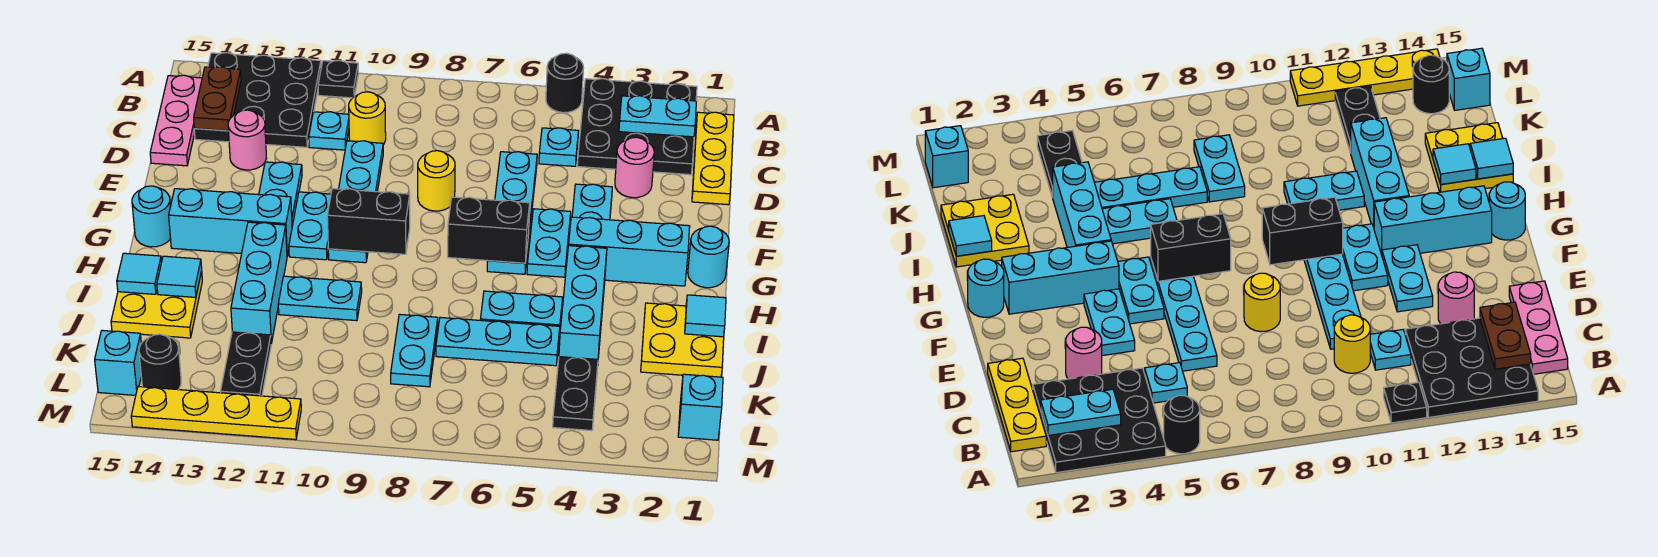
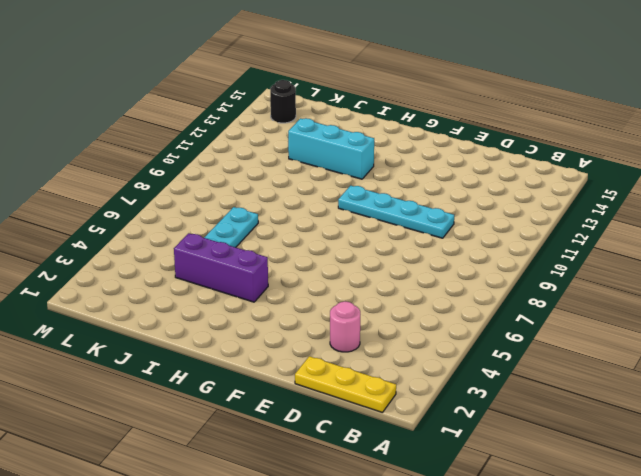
purple brick H4:J4 level 1 -> cyan brick H4:J4 level 1
none -> black plate A2:C4 level 1
none -> black round brick A5 level 1
none -> black plate A11 level 1
none -> black plate A12:C14 level 1

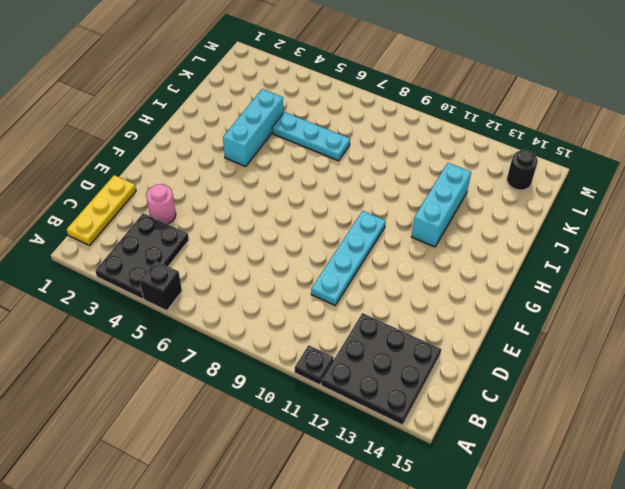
black plate A3:C4 level 1 -> black plate A2:C4 level 1
black brick A5 level 1 -> black round brick A5 level 1
none -> pink plate B15:D15 level 1
none -> cyan plate C5 level 1
none -> yellow round brick C10 level 1
none -> cyan plate C11 level 1

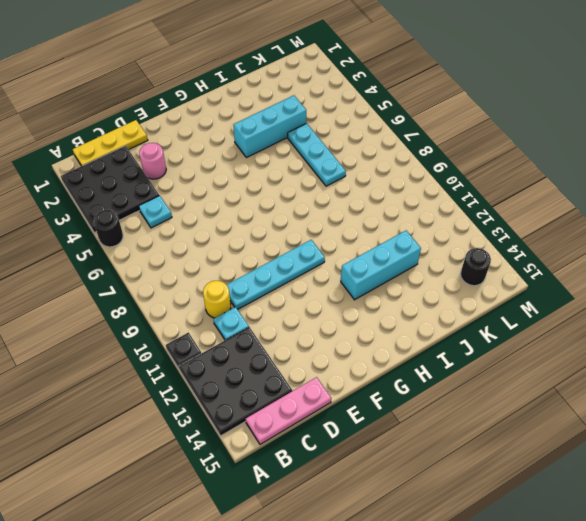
none -> cyan plate D6:G6 level 1
none -> pink round brick D13 level 1
none -> cyan plate E4:F4 level 1
none -> yellow round brick E8 level 1

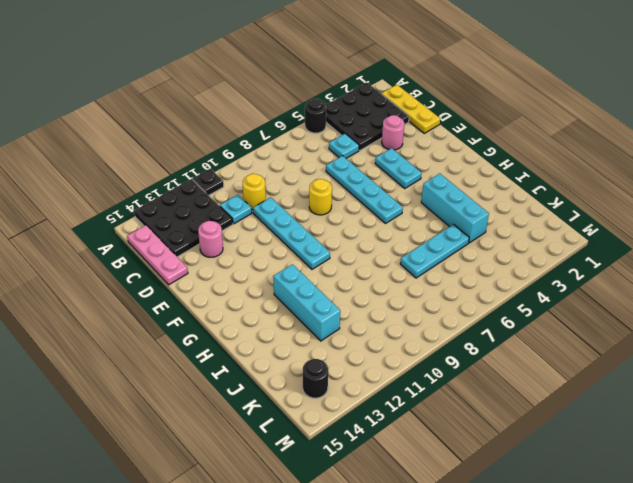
none -> cyan plate E12:F12 level 1
none -> cyan plate F5:G5 level 1
none -> cyan plate F11:G11 level 1
none -> cyan round brick G1 level 1

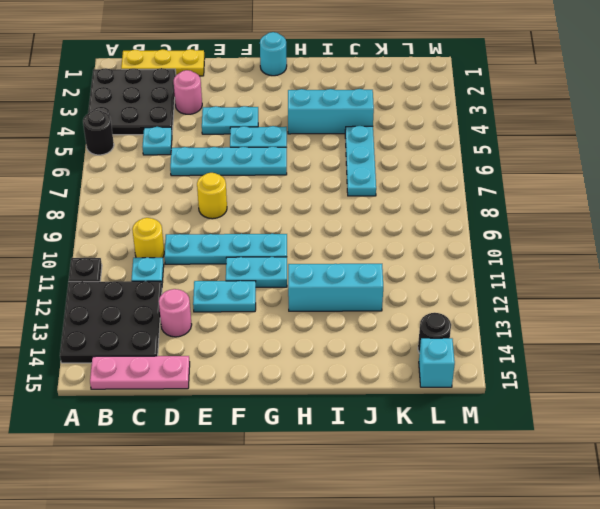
none -> cyan brick G2:G4 level 1
none -> cyan brick G12:G14 level 1
none -> cyan round brick G15 level 1
none -> yellow plate I1:J2 level 1

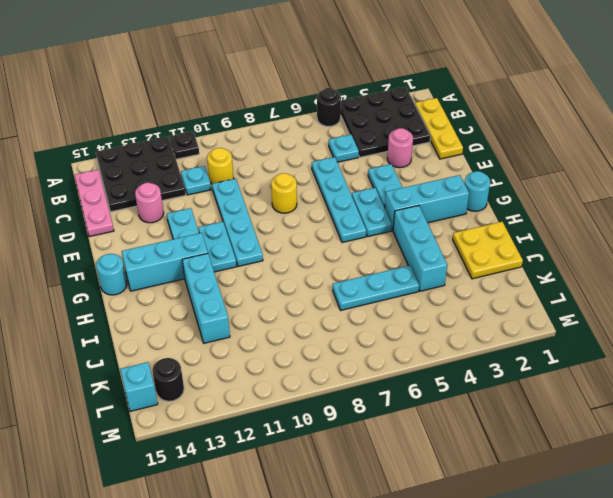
none -> cyan plate I5:I6 level 1
none -> cyan plate I10:I11 level 1
none -> yellow plate I14:J15 level 1
none -> cyan plate J8:K8 level 1

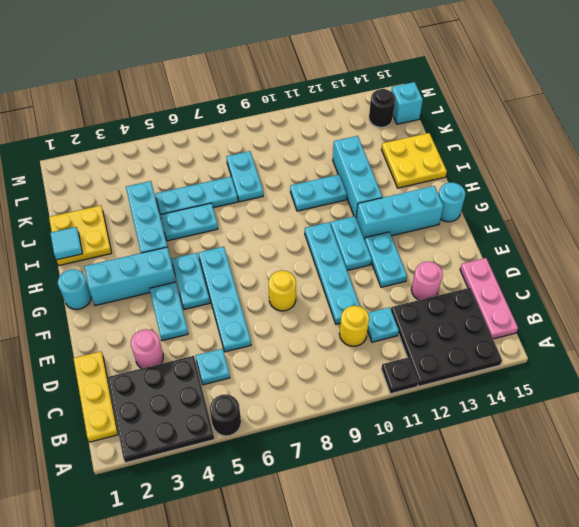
none -> black plate K4:L4 level 1
none -> black plate K12:L12 level 1
none -> cyan brick L1 level 1
none -> yellow plate M11:M14 level 1

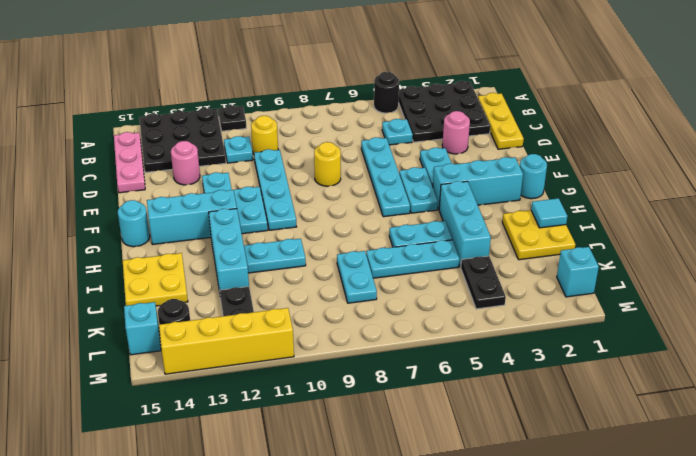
yellow brick M11:M14 level 1 -> yellow plate M11:M14 level 1
none -> cyan plate B2:B3 level 2
none -> brown plate B14:C14 level 2
none -> black brick G6:G7 level 2
none -> black brick G9:G10 level 2

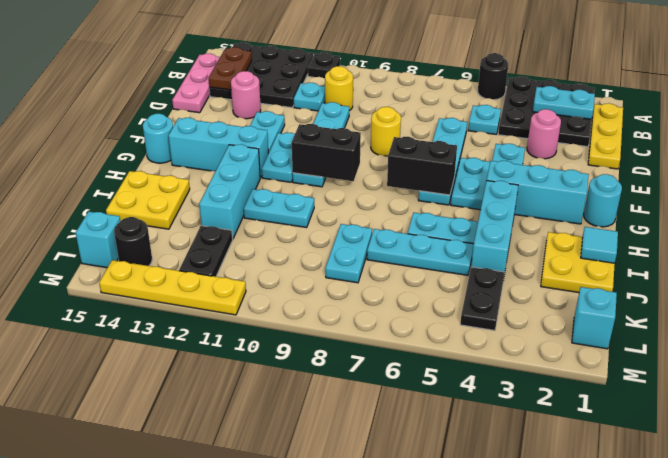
none -> cyan tile I14 level 2
none -> cyan tile I15 level 2

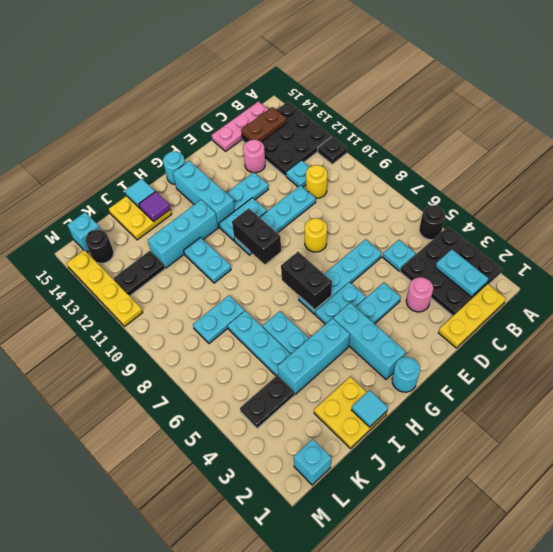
purple tile I14 level 2 -> cyan tile I14 level 2

